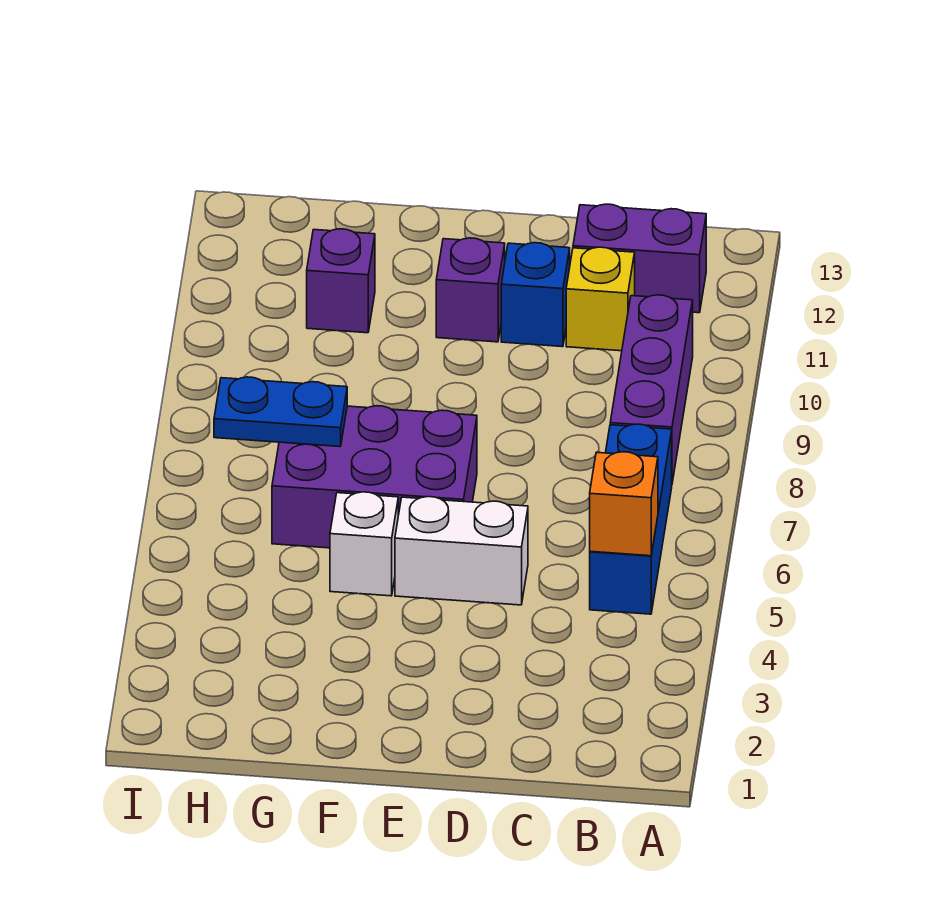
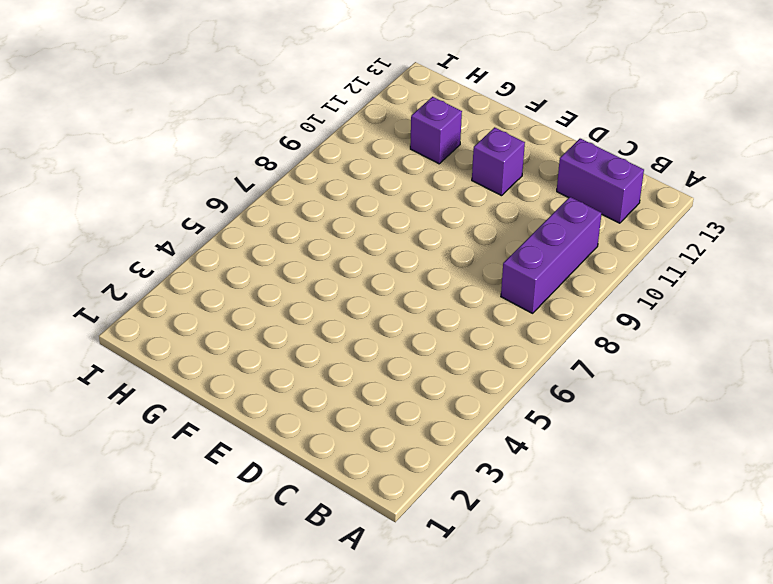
none -> blue brick B5:B7 level 1
none -> yellow brick C11 level 1
none -> white brick D5:E5 level 1

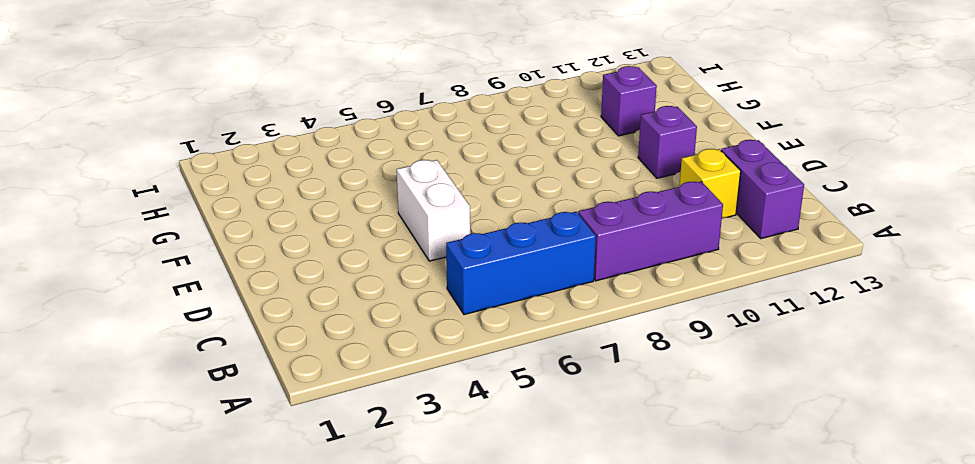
none -> blue brick D11 level 1
none -> purple brick E6:G7 level 1
none -> white brick F5 level 1

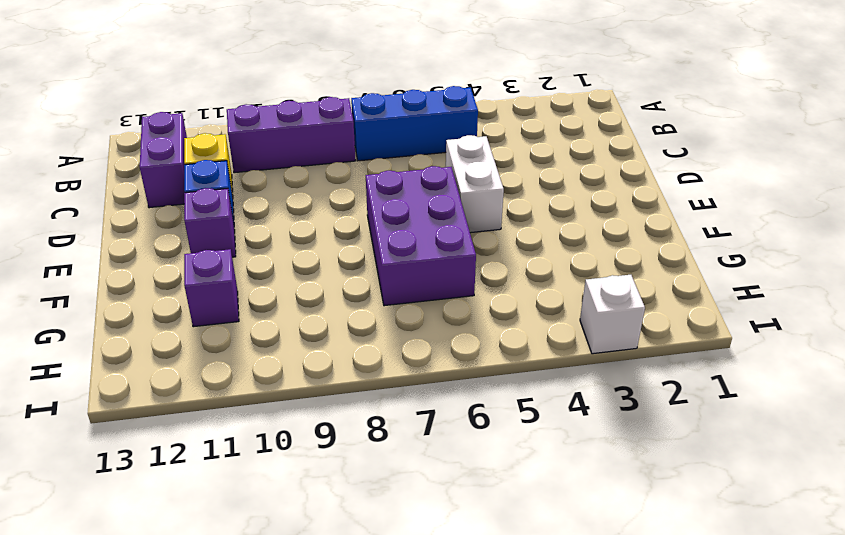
white brick I3 level 1 -> white brick F5 level 1
none -> orange brick B5 level 2
none -> blue plate G7:H7 level 2

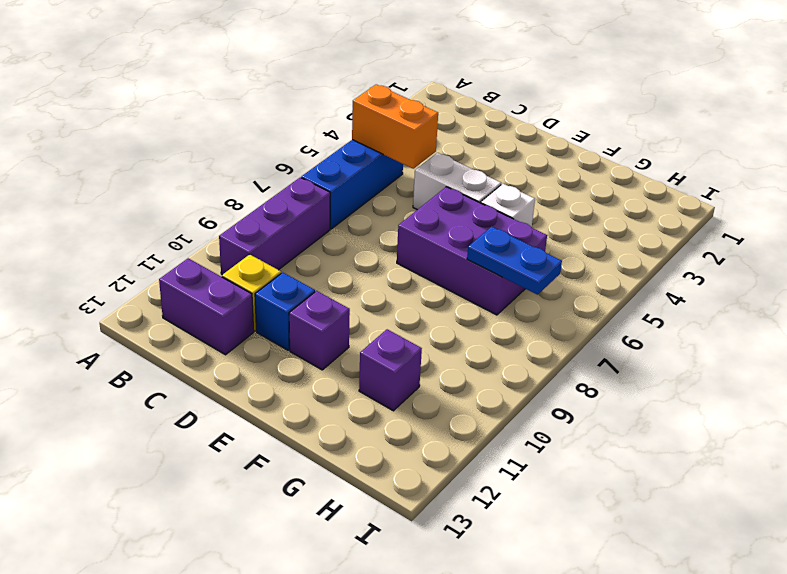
orange brick B5:C5 level 2 -> orange brick B5 level 2

